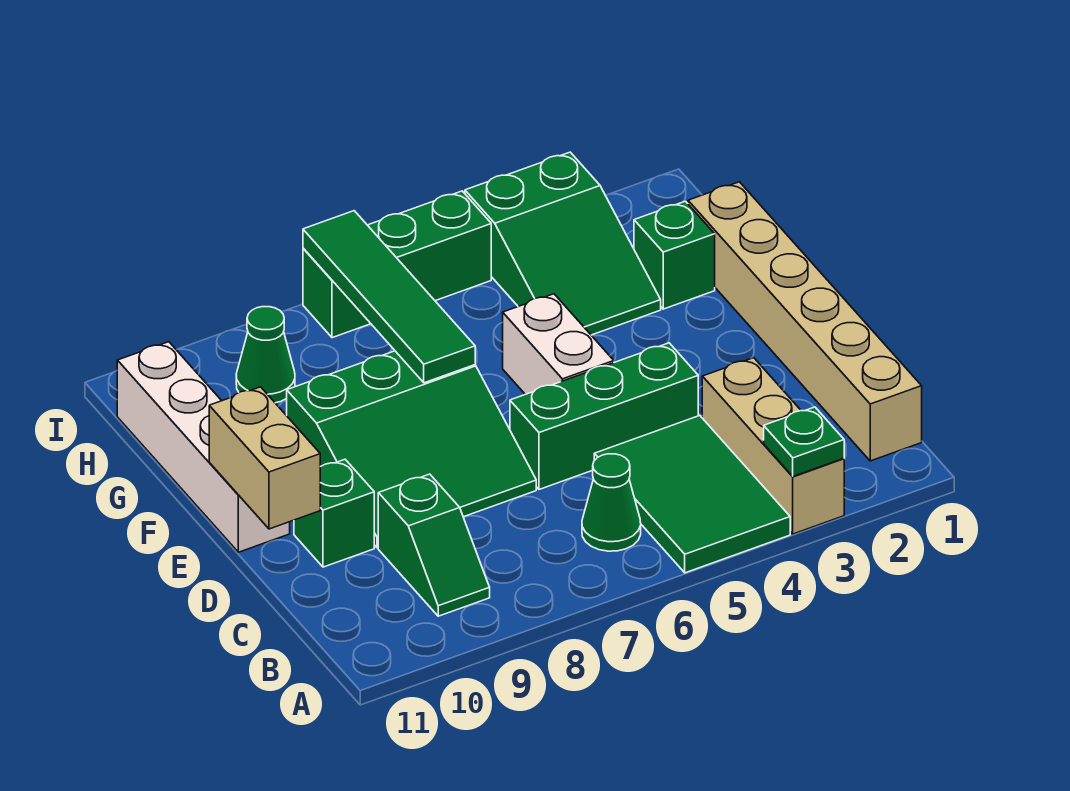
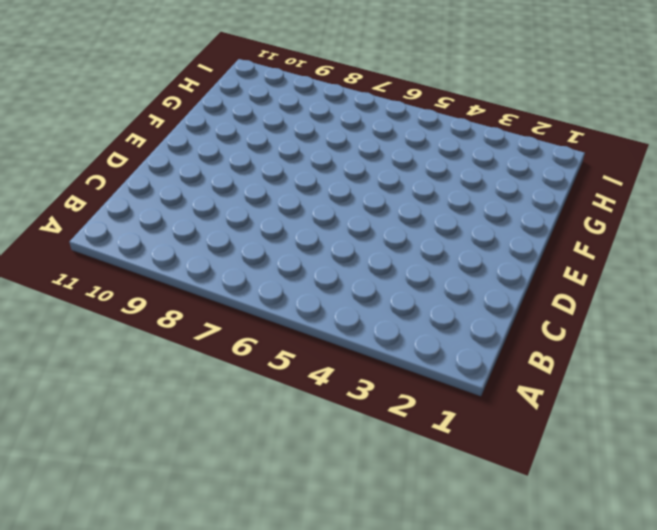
none -> tan brick A3:C3 level 1
none -> green tile A4:C5 level 1
none -> tan brick B1:G1 level 1

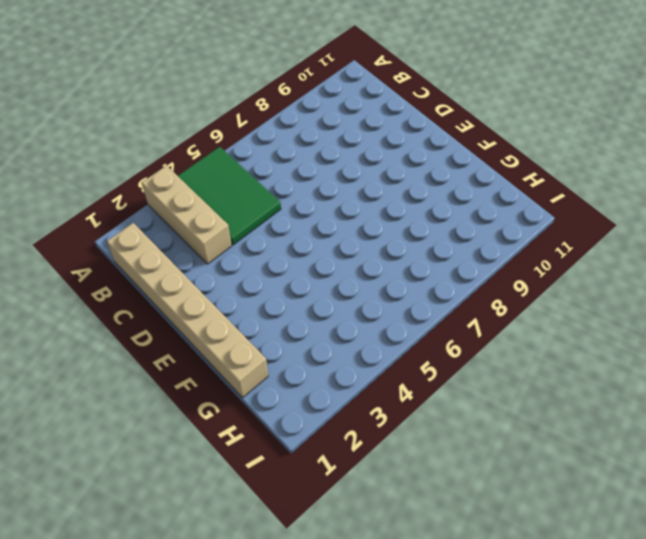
none -> green cone B6 level 1
none -> green slope B9:C9 level 1 top C
none -> green brick D4:D6 level 1

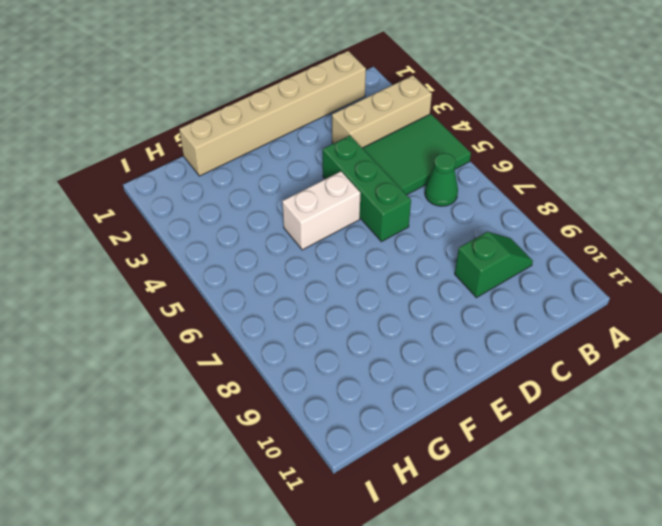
none -> green slope D7:F9 level 1 top F
none -> green brick D10 level 1
none -> white brick E11:H11 level 1

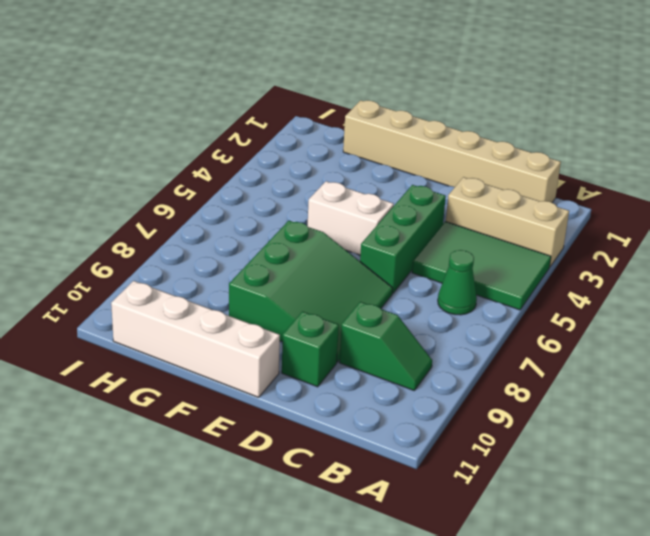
none -> green brick G2 level 1
none -> green slope G3:I4 level 1 top I
none -> green cone H9 level 1

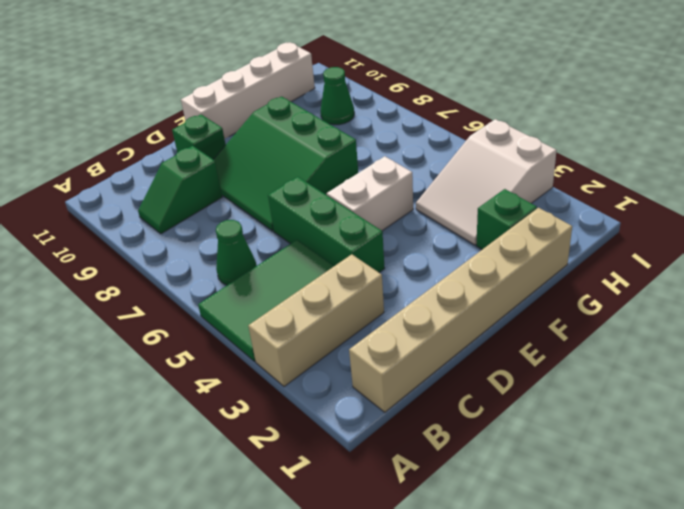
white slope G3:I4 level 1 top I -> green slope G3:I4 level 1 top I
none -> green brick I5:I7 level 1
none -> green plate A3 level 2
none -> tan brick D11:E11 level 2

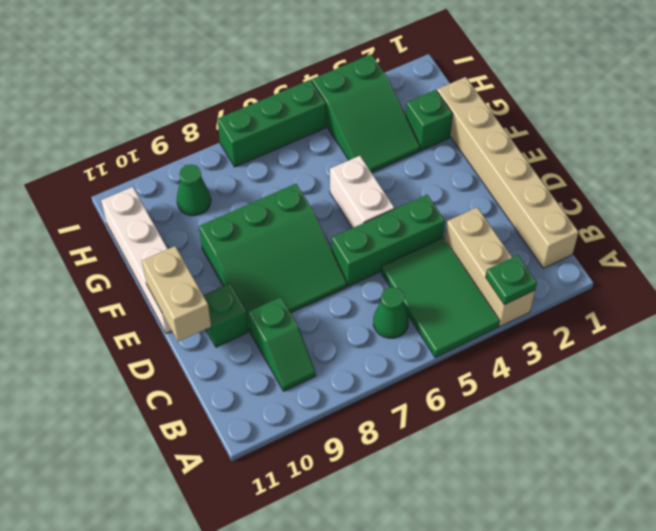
none -> green tile F7:I7 level 2

